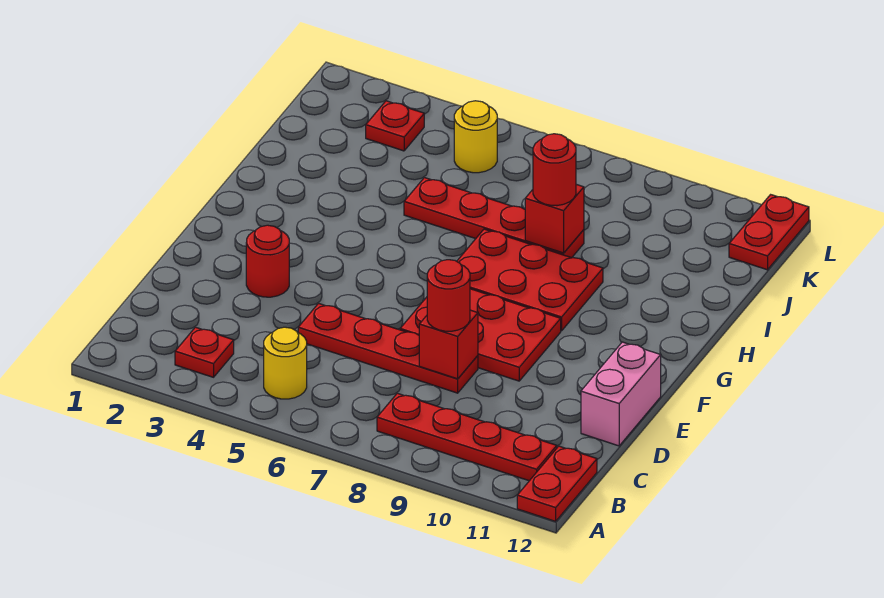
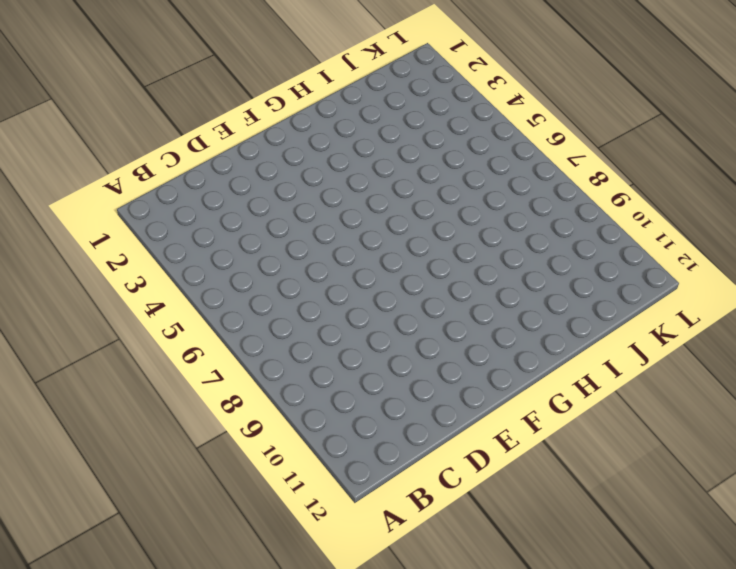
none -> red plate A12:B12 level 1
none -> red plate B3 level 1
none -> yellow round brick B5 level 1

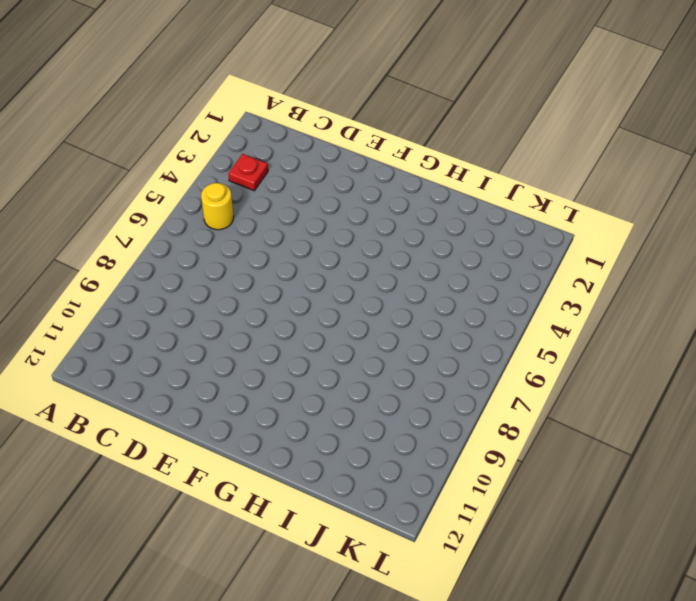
none -> red plate A12:B12 level 1
none -> red plate B8:B11 level 1
none -> red plate D5:D8 level 1

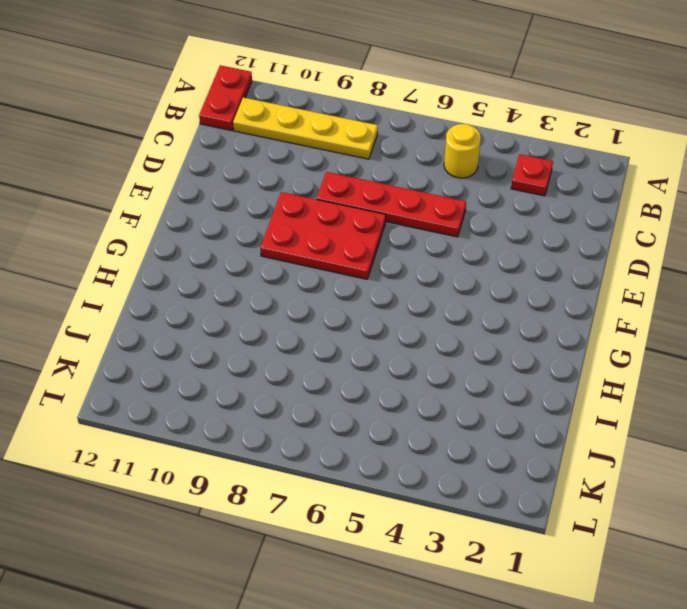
yellow plate B8:B11 level 1 -> red plate B8:B11 level 1
none -> pink brick D12:E12 level 1
none -> red round brick E3 level 1
none -> red plate G7:H9 level 1

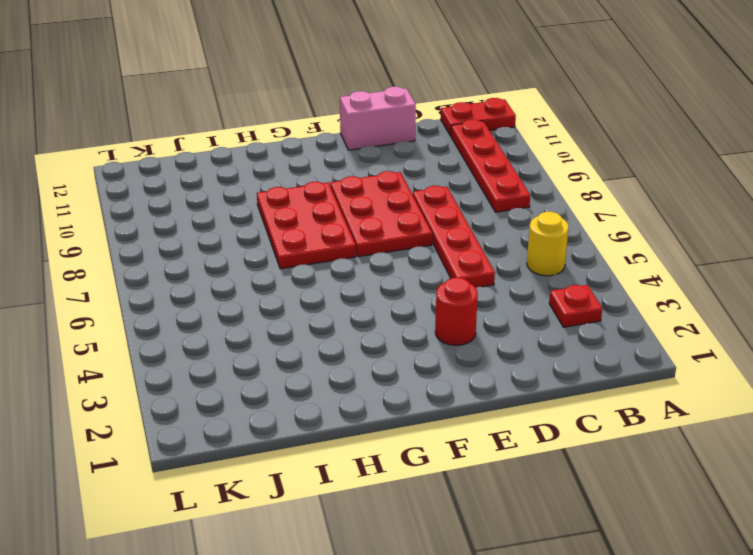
none -> red plate I5:I8 level 1
none -> red plate K3 level 1
none -> yellow round brick K5 level 1

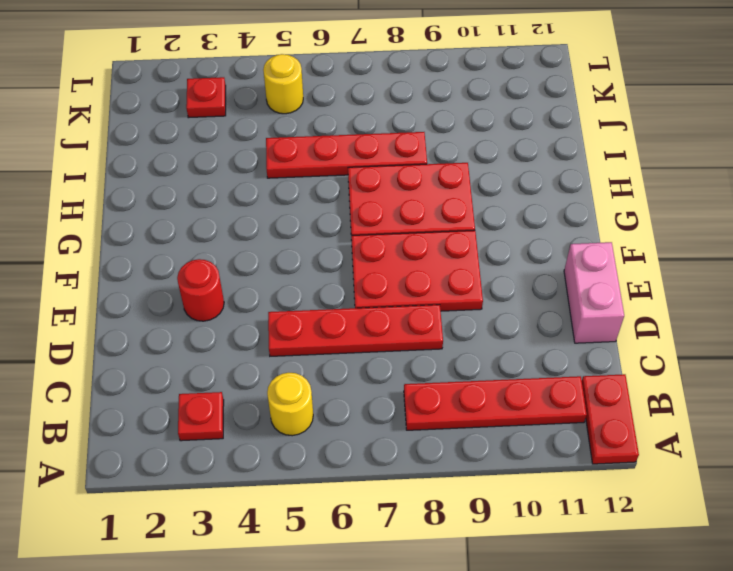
none -> red plate K12:L12 level 1
none -> red brick D8 level 2
none -> red brick I8 level 2

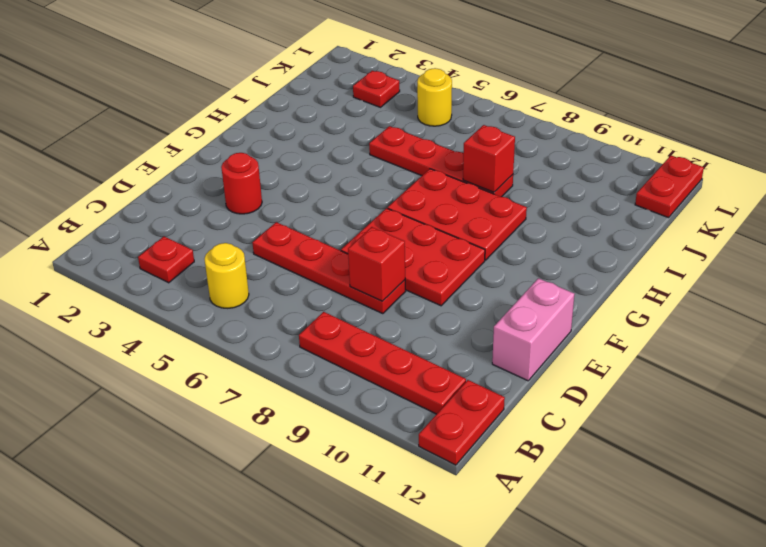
none -> red round brick D8 level 3
none -> red round brick I8 level 3

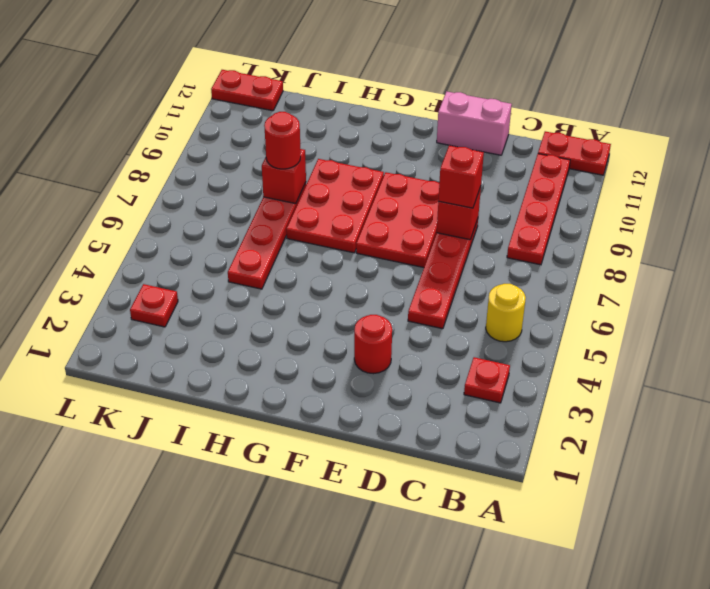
red brick D8 level 3 -> red round brick D8 level 3
none -> yellow round brick K5 level 1

